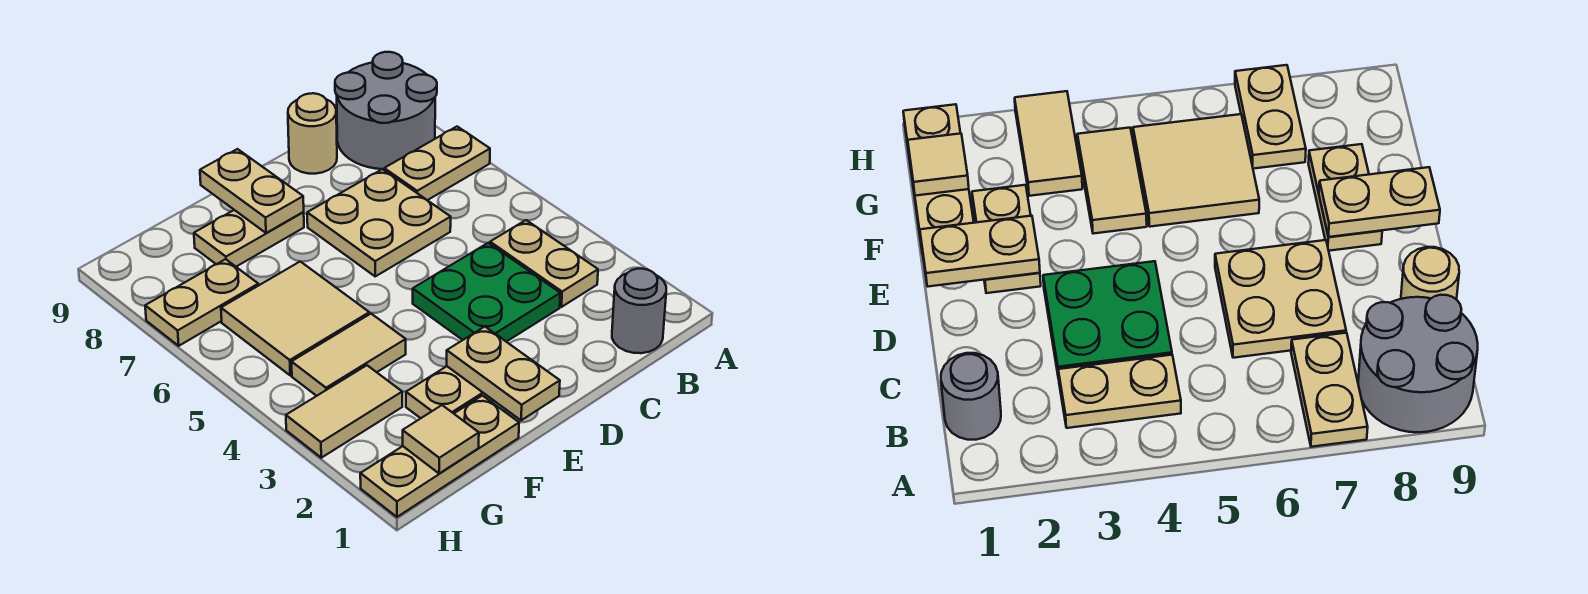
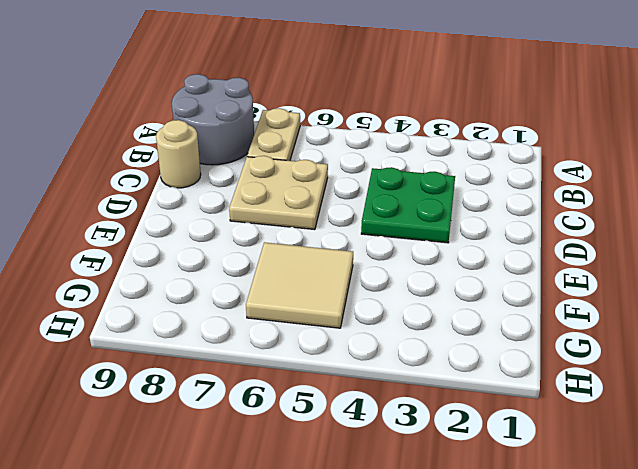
none -> grey round brick B1 level 1
none -> tan plate B3:B4 level 1
none -> tan plate E2:F2 level 1

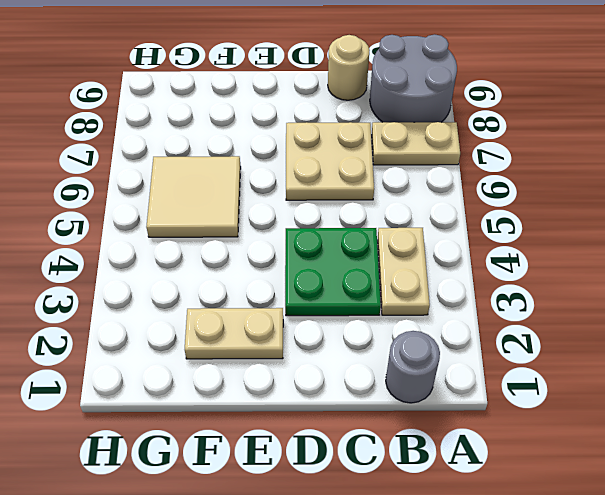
none -> tan plate E8:F8 level 1
none -> tan plate F1:H1 level 1
none -> tan tile F4:G4 level 1

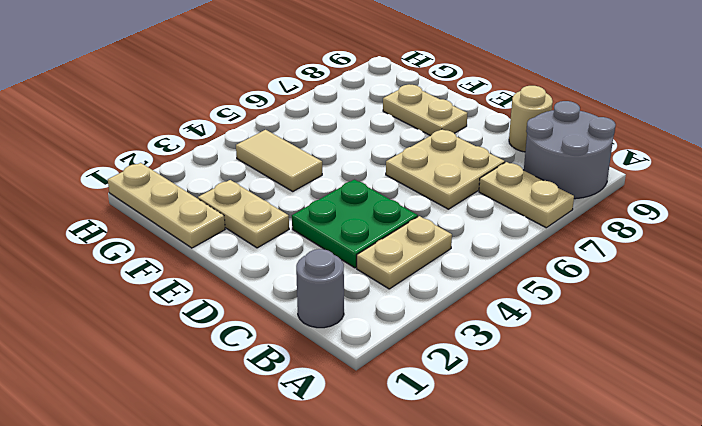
none -> tan tile F5:G6 level 1
none -> tan tile G3:H3 level 1
none -> tan plate G7:H7 level 1

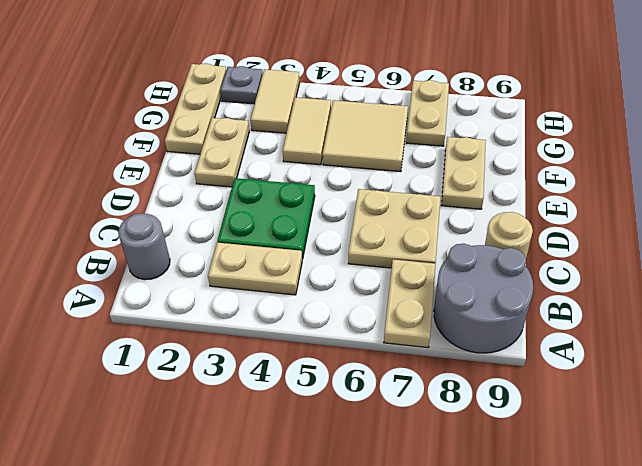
grey plate H2 level 1 -> none
none -> tan plate E1:E2 level 2
none -> tan plate E8:E9 level 2
none -> tan tile G1 level 2

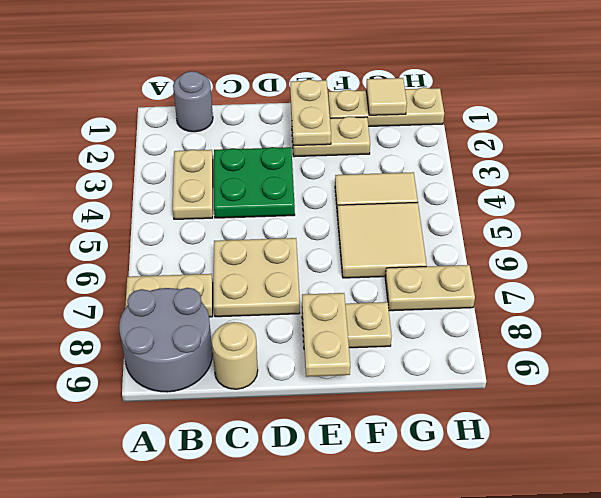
none -> tan tile G3:H3 level 1

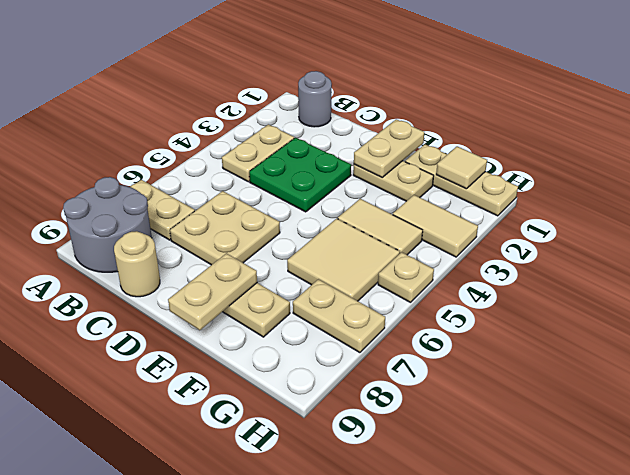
tan plate H5 level 1 -> none

